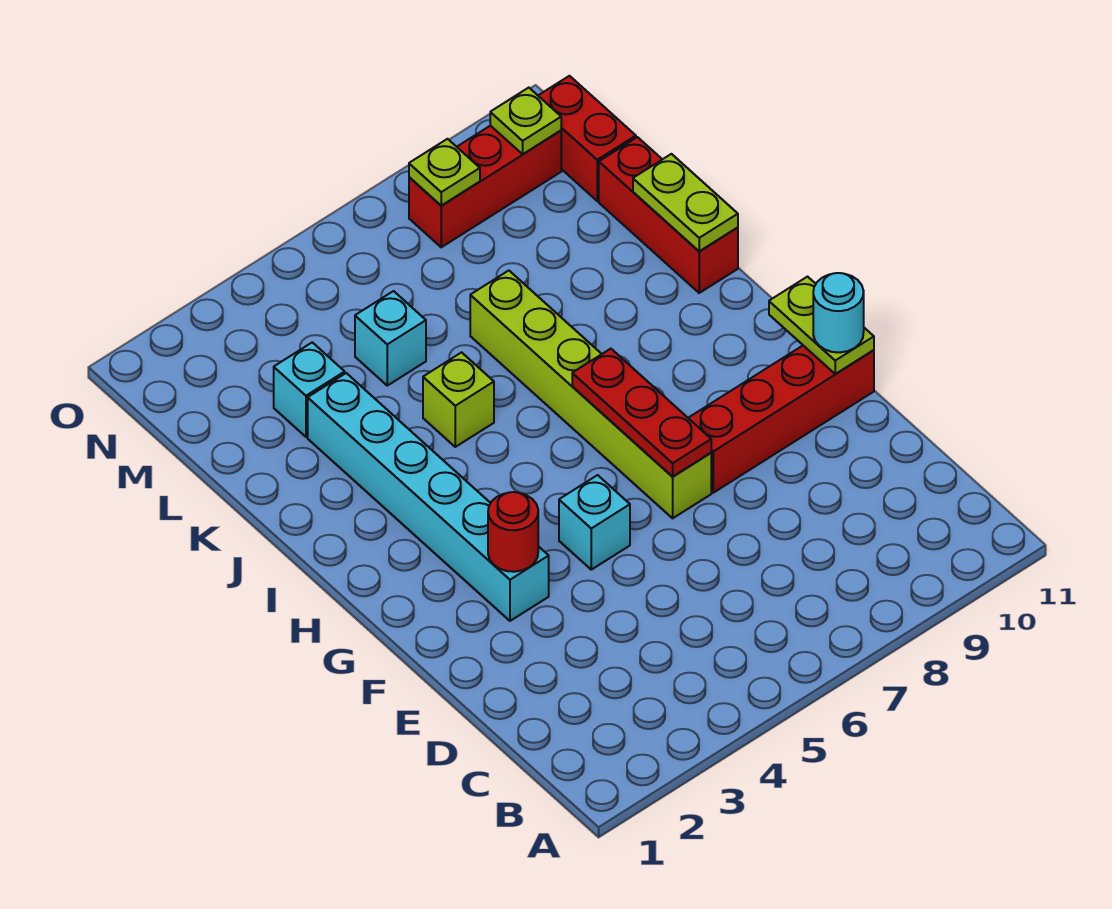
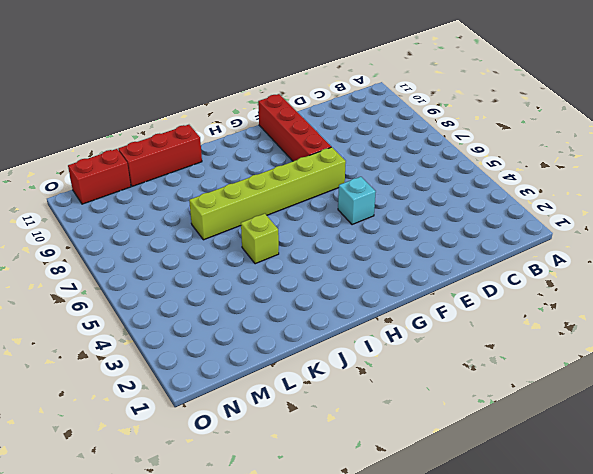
none -> cyan brick F3:K3 level 1
none -> cyan brick L3 level 1
none -> cyan brick L5 level 1

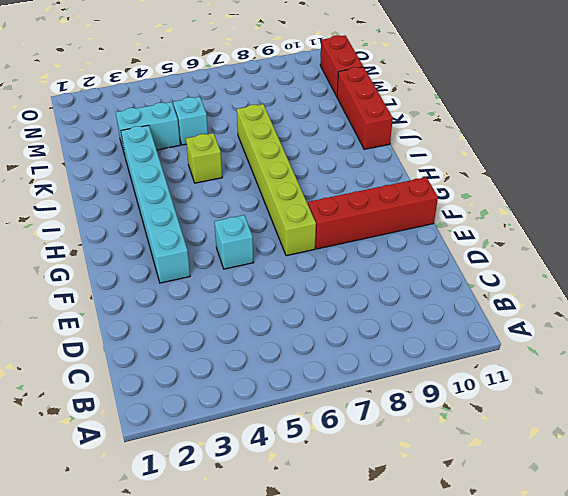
cyan brick L3:L4 level 1 -> cyan brick L3 level 1
none -> red brick N8:N10 level 1
none -> red round brick F3 level 2
none -> red plate F7:H7 level 2

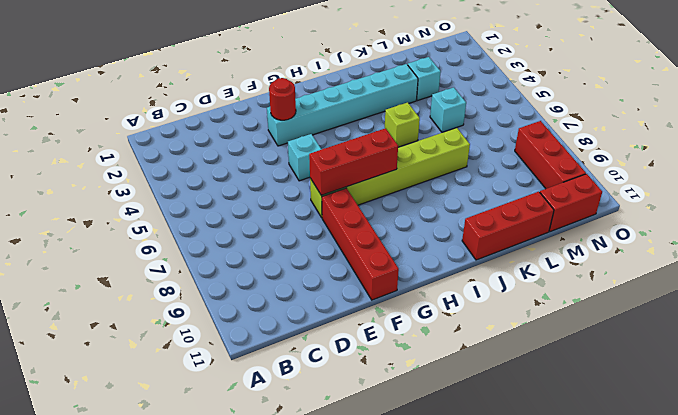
red brick F7:H7 level 2 -> red plate F7:H7 level 2
none -> lime plate F11:G11 level 2
none -> lime plate J11:K11 level 2
none -> lime plate N8 level 2

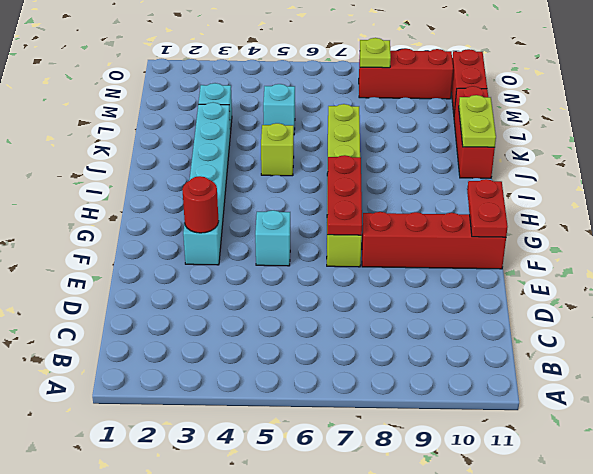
red plate F11:G11 level 2 -> lime plate F11:G11 level 2
none -> lime plate N10 level 2
none -> cyan round brick F11 level 3

